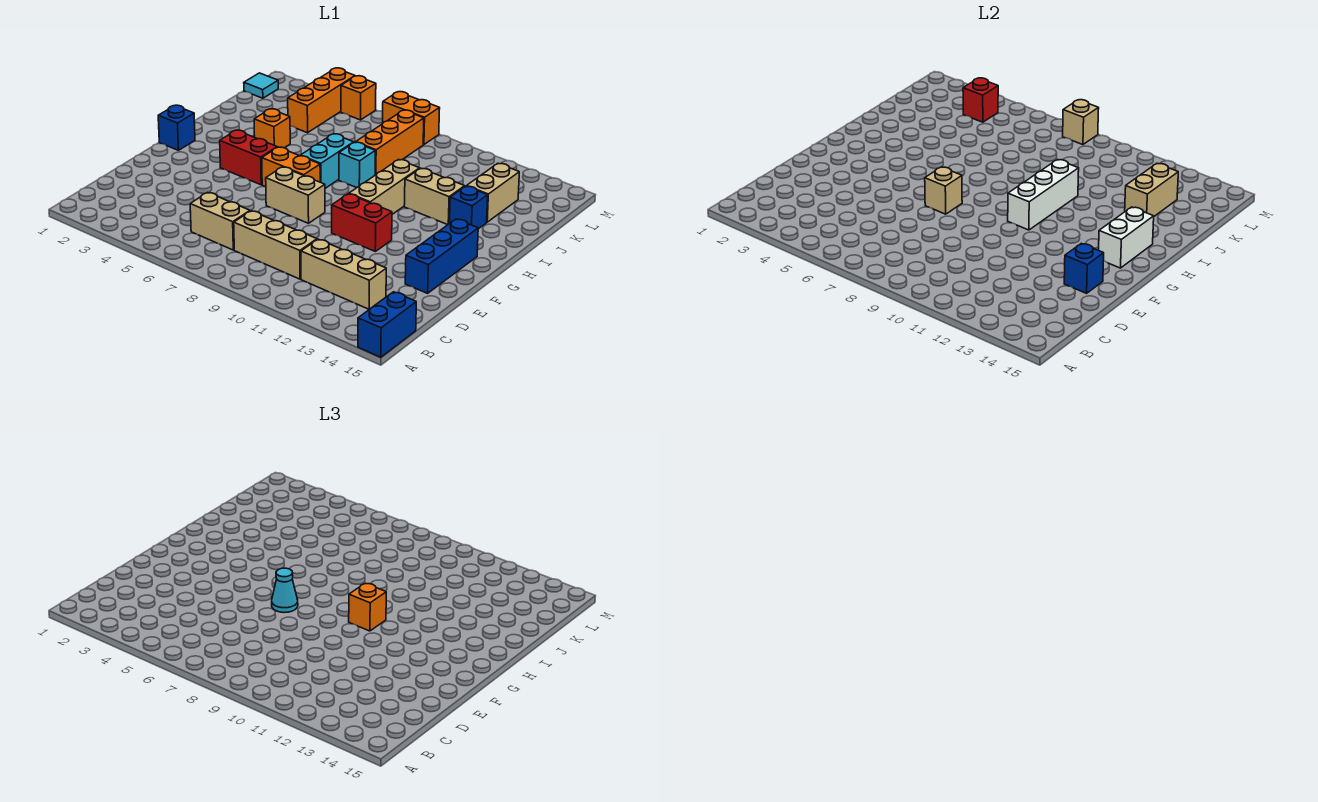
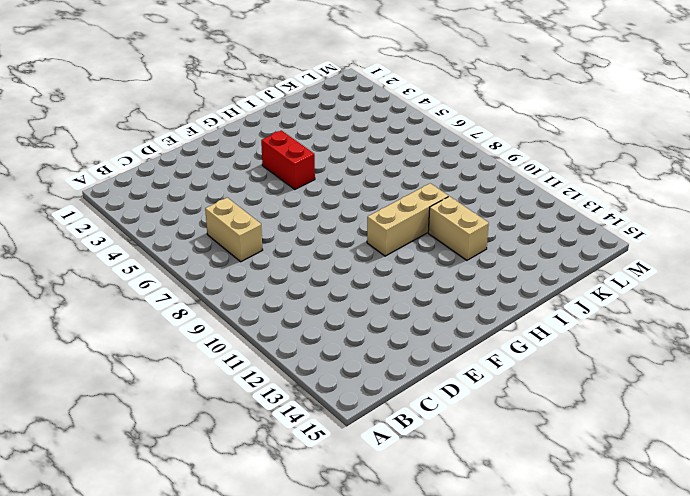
none -> blue brick A15:B15 level 1
none -> tan brick C8:C10 level 1
none -> tan brick C11:C13 level 1
none -> blue brick E14:G14 level 1

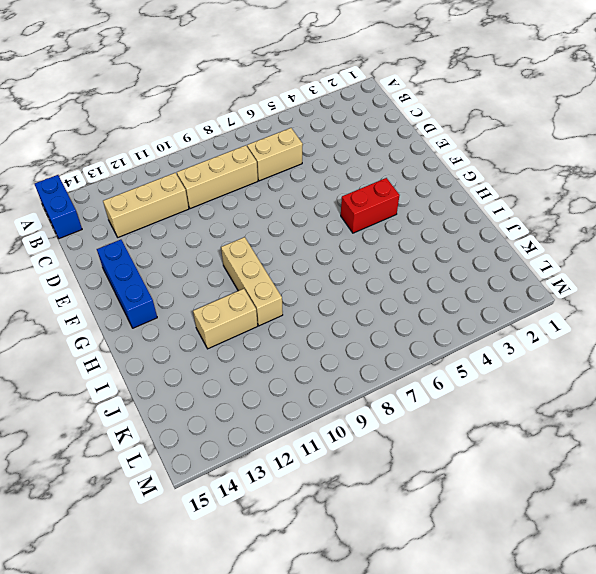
none -> tan brick F7:F8 level 1
none -> red brick F10:F11 level 1
none -> blue brick G1 level 1
none -> orange brick G6:G7 level 1

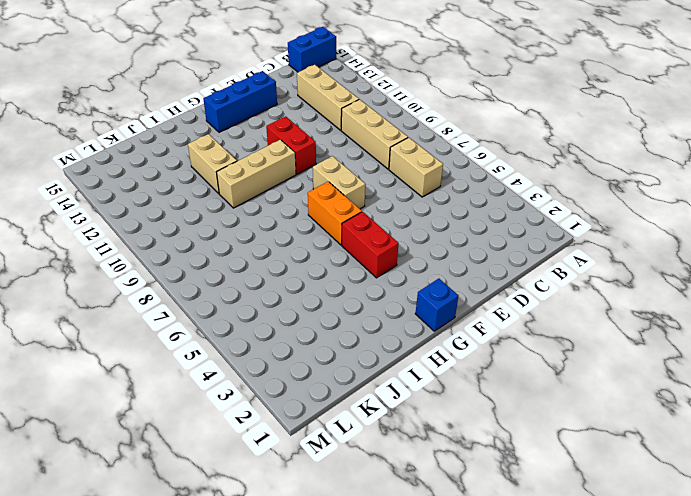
none -> cyan brick H7:I7 level 1
none -> orange brick I4 level 1
none -> cyan brick I8 level 1
none -> blue brick I13 level 1

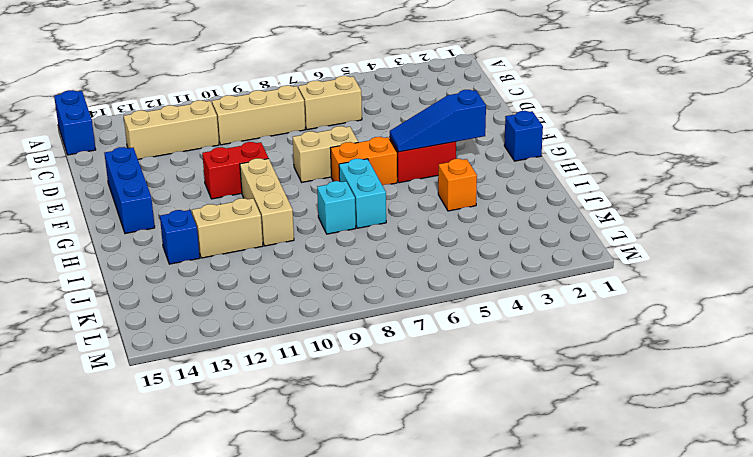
blue slope G3:G5 level 2 top 3 -> none
none -> orange brick J8:L8 level 1
none -> tan brick J13:K13 level 1
none -> orange brick K4:M4 level 1
none -> cyan tile L1 level 1

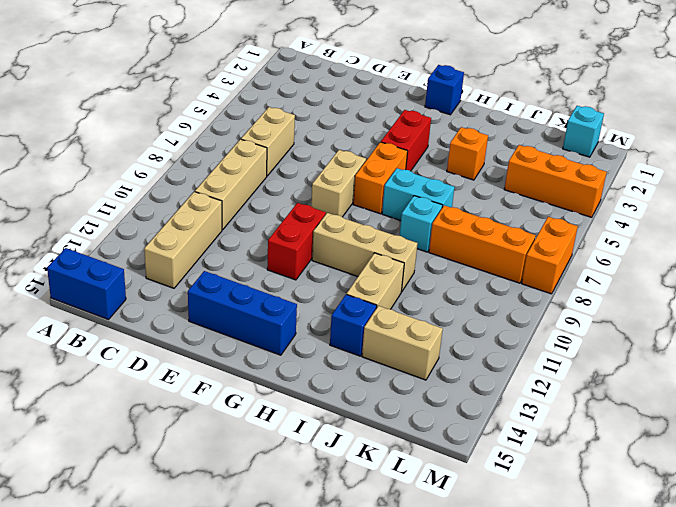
cyan brick L1 level 1 -> cyan tile L1 level 1
none -> orange brick M5 level 1
none -> blue brick E14 level 2
none -> tan brick F7 level 2
none -> white brick G10:I10 level 2

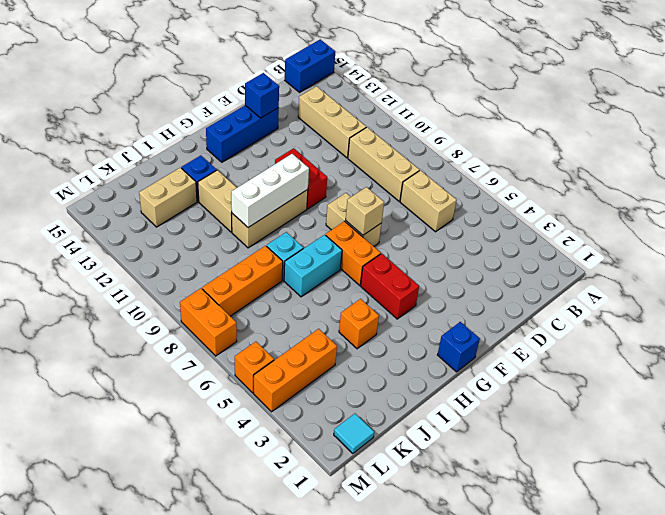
none -> white brick G14:H14 level 2
none -> tan brick J13:K13 level 2
none -> red brick L4 level 2
none -> tan brick M8 level 2

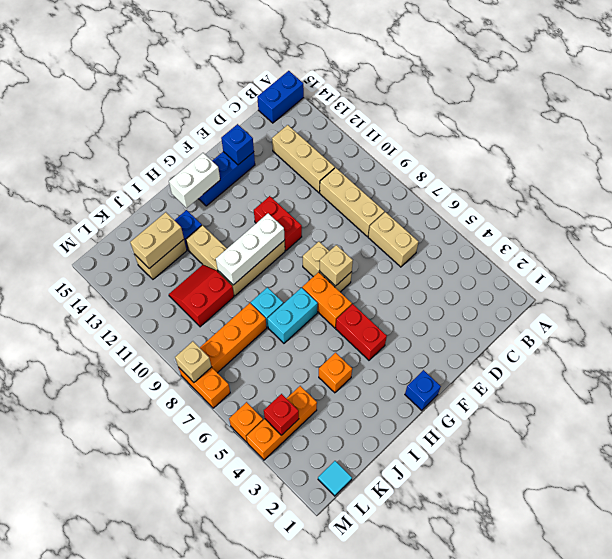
red slope J10:K11 level 1 top 10 -> none
none -> cyan cone F7 level 3
none -> orange brick G10 level 3

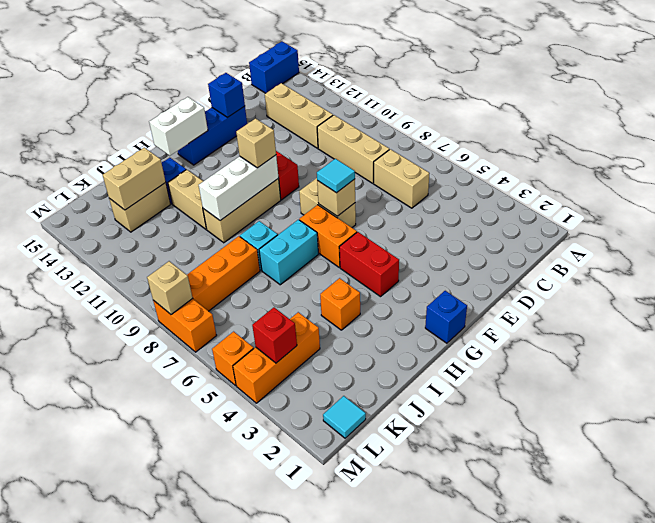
cyan tile F7 level 3 -> cyan cone F7 level 3
tan brick G10 level 3 -> orange brick G10 level 3

